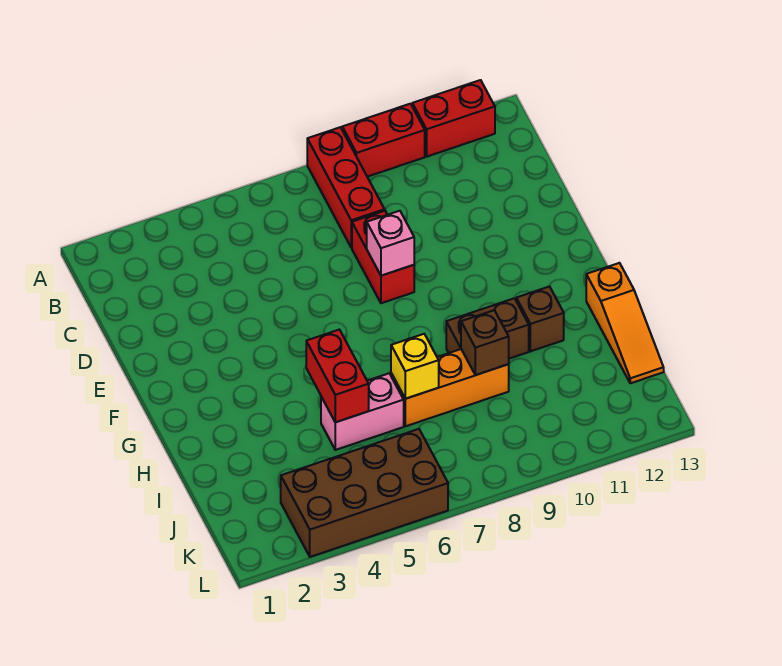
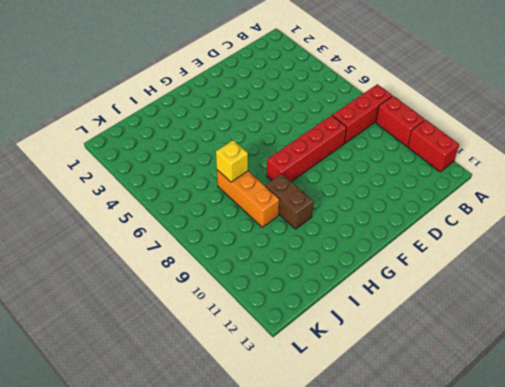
red brick D8:G8 level 1 -> red brick D8:E8 level 1
none -> brown brick H11 level 1
none -> orange slope H13:J13 level 1 top H
none -> pink brick I5:I6 level 1

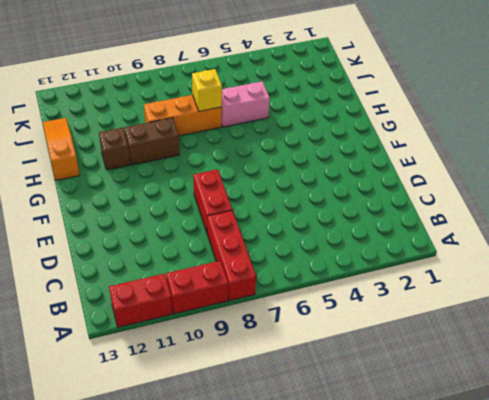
none -> brown brick K3:L6 level 1
none -> pink brick E8 level 2
none -> red brick H5:I5 level 2

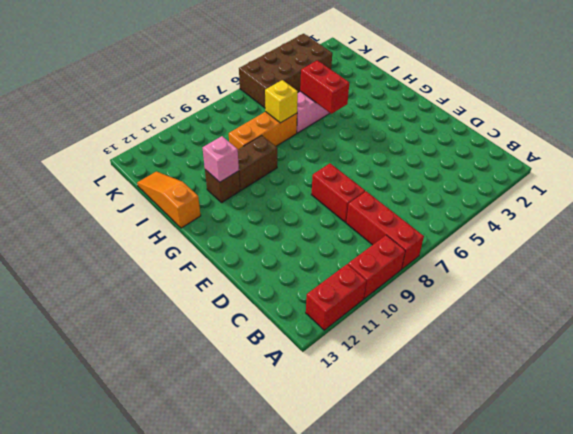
pink brick H11 level 2 -> pink brick E8 level 2
none -> brown brick I9 level 2

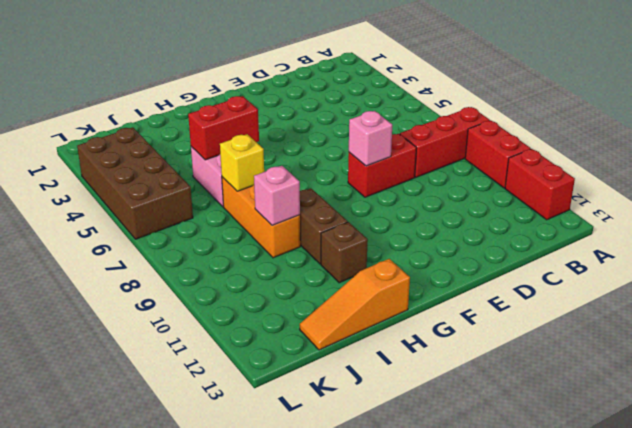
pink brick I9 level 2 -> brown brick I9 level 2

